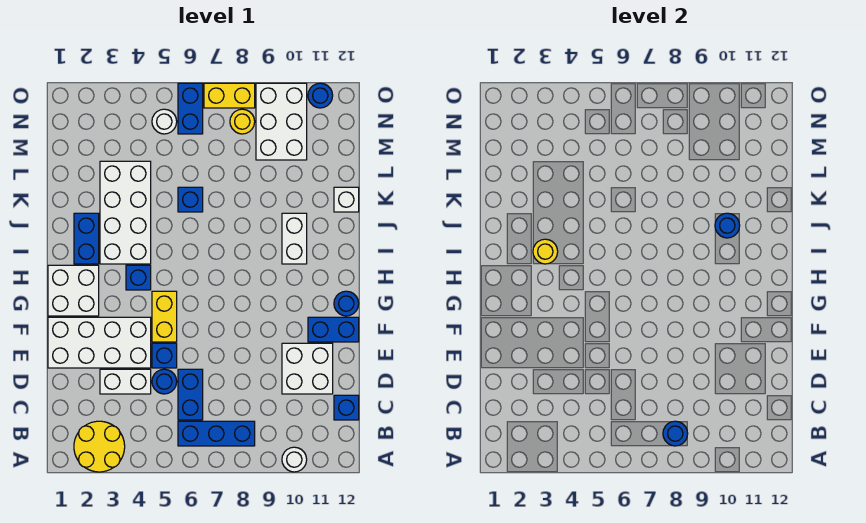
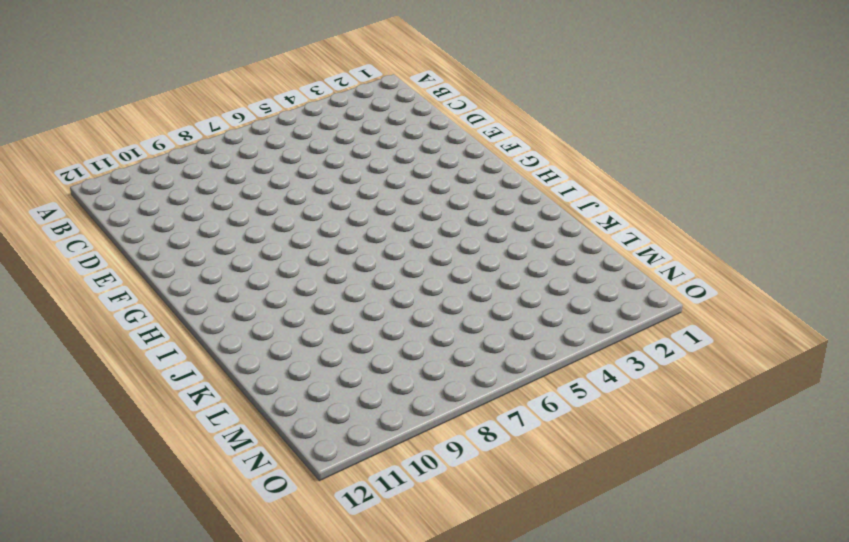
none -> yellow round brick A2:B3 level 1
none -> white round brick A10 level 1
none -> blue brick B6:B8 level 1

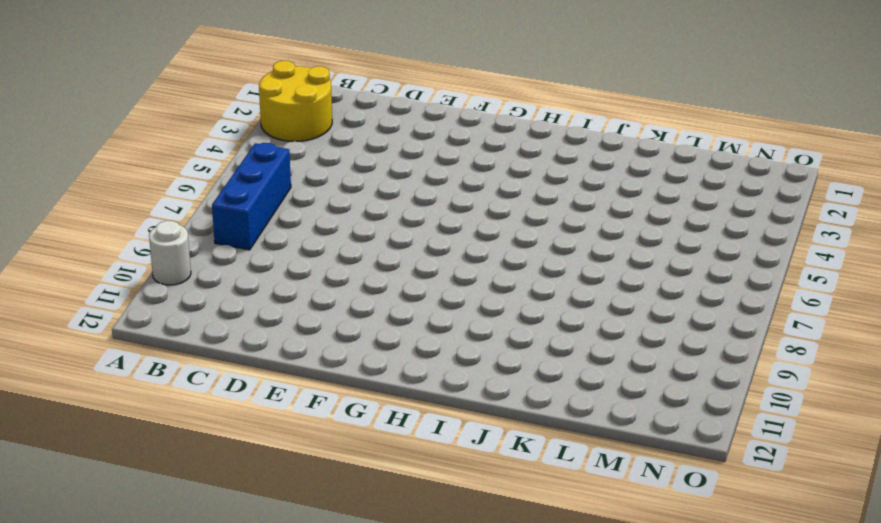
none -> blue brick C6:D6 level 1
none -> blue brick C12 level 1
none -> white brick D3:D4 level 1

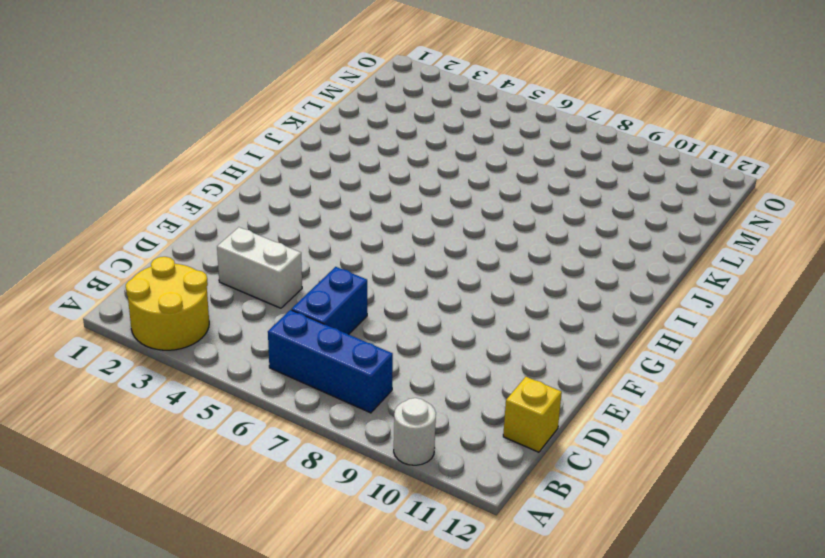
yellow brick C12 level 1 -> blue brick C12 level 1
none -> blue round brick D5 level 1
none -> white brick D10:E11 level 1
none -> white brick E1:F4 level 1

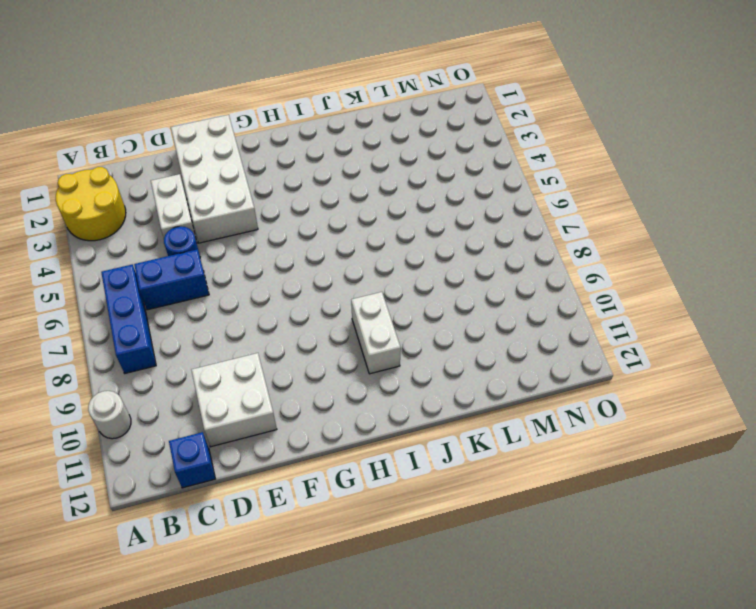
white brick I9:I10 level 1 -> white brick I10:J10 level 1
none -> blue brick E5 level 1
none -> yellow brick F5:G5 level 1
none -> blue brick F11:F12 level 1

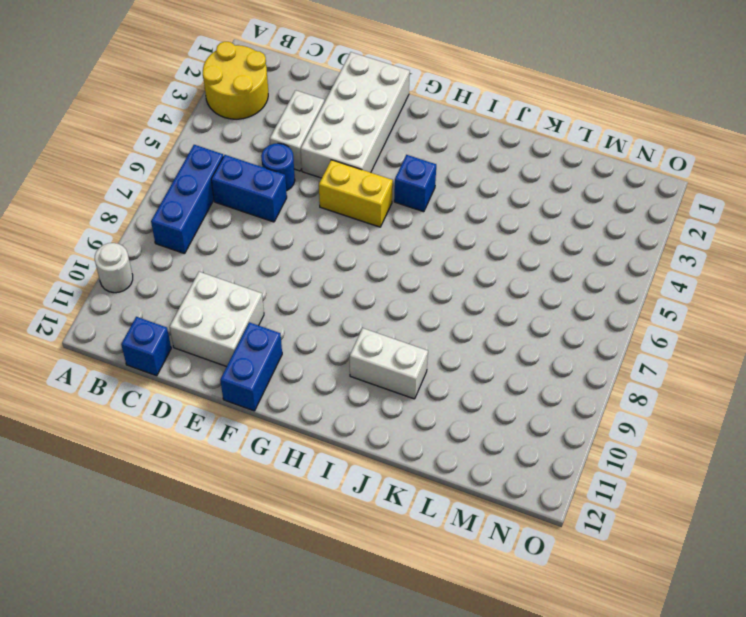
none -> blue brick E5 level 1
none -> white brick G1:H2 level 1
none -> blue round brick G12 level 1

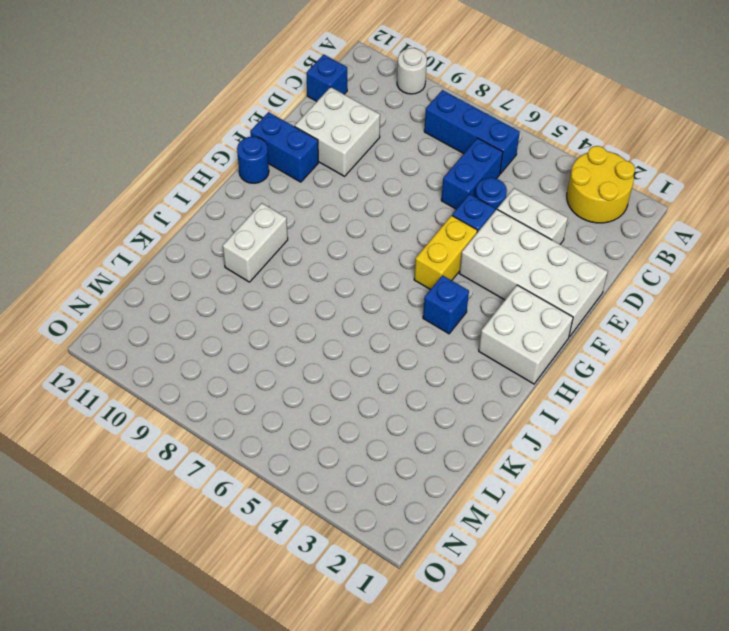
none -> blue brick I2:J2 level 1
none -> white brick I3:L4 level 1
none -> blue brick K6 level 1

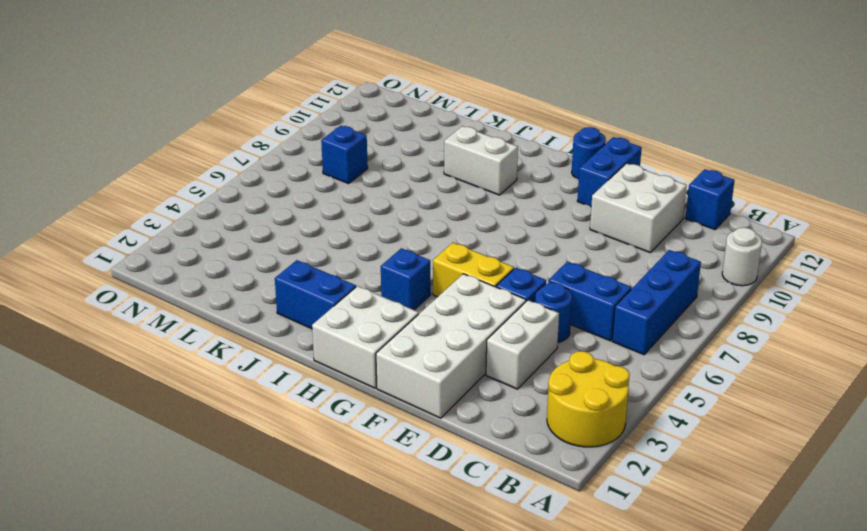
blue brick M8 level 1 -> blue brick K6 level 1
none -> white brick I3:L4 level 1
none -> white brick K12 level 1
none -> white brick M9:O10 level 1

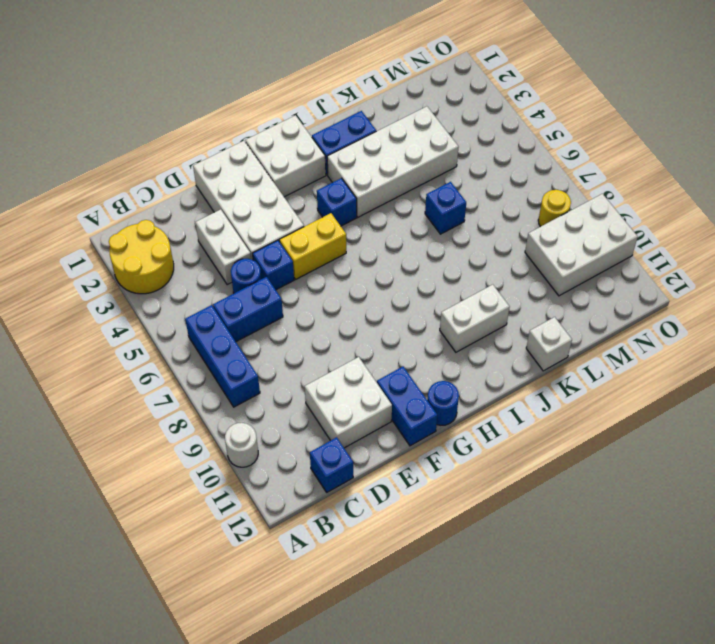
none -> white round brick N5 level 1
none -> blue brick N6:O6 level 1
none -> yellow brick O7:O8 level 1

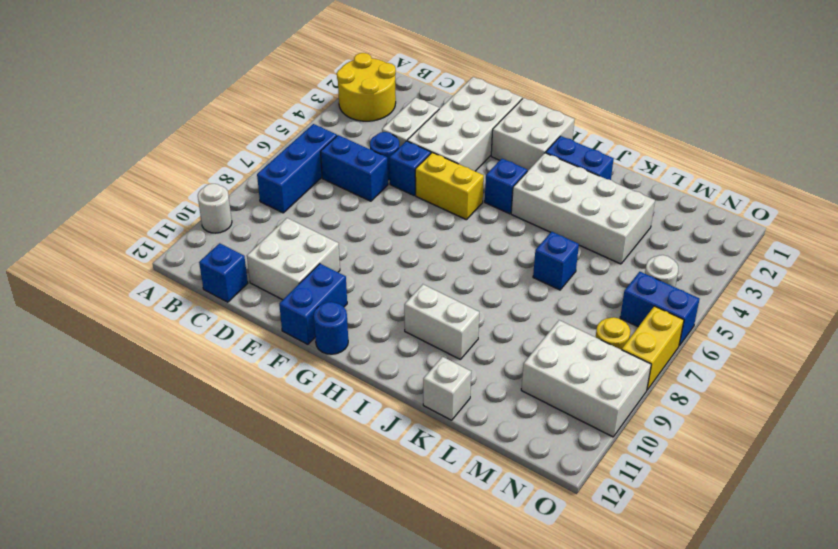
none -> blue round brick O11 level 1
none -> blue round brick B8 level 2
none -> yellow round brick I3 level 2

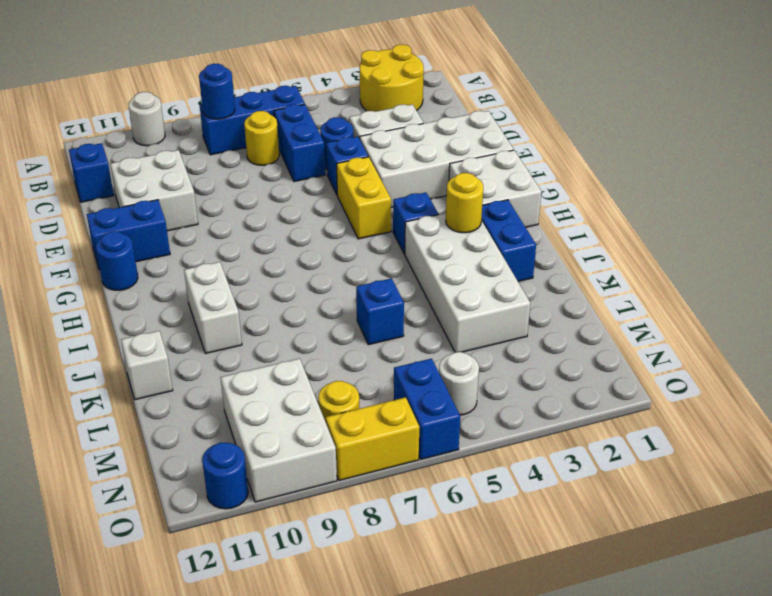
yellow round brick C7 level 1 -> none
none -> blue round brick J10 level 2

